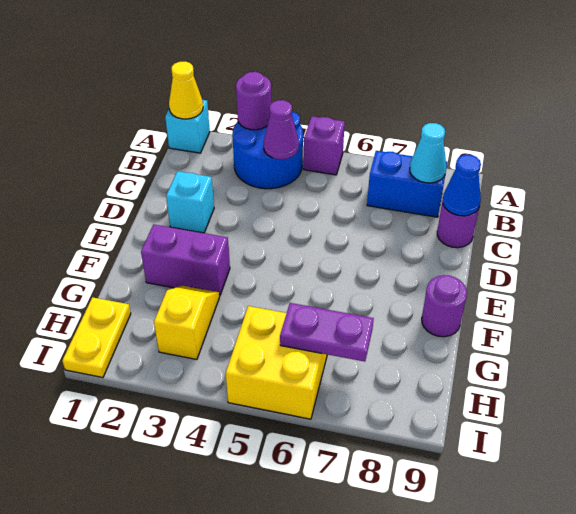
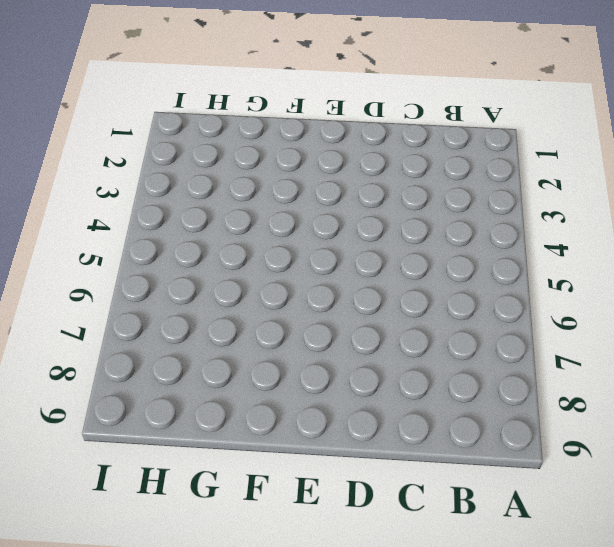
none -> cyan brick A1 level 1
none -> blue round brick A3:B4 level 1
none -> purple brick A5 level 1

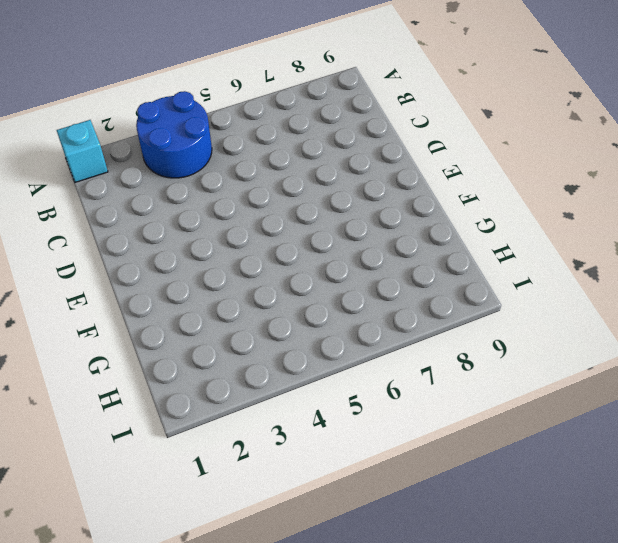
none -> purple brick A5 level 1
none -> blue brick B7:B8 level 1
none -> purple round brick C9 level 1

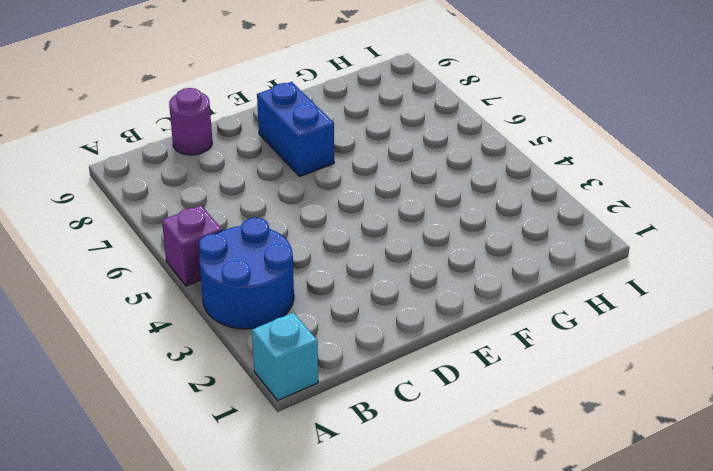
blue brick E7:E8 level 1 -> blue brick B7:B8 level 1
none -> cyan brick D2 level 1
none -> purple brick F2:F3 level 1
none -> purple round brick F9 level 1

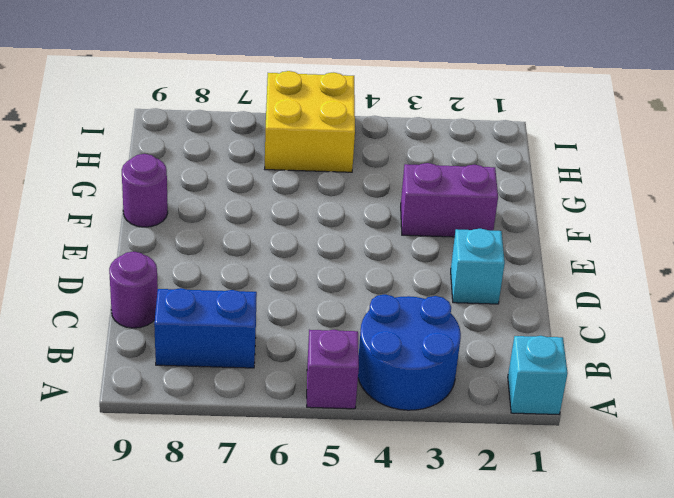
none -> yellow slope G3:H3 level 1 top H
none -> yellow plate H1:I1 level 1
none -> yellow cone A1 level 2

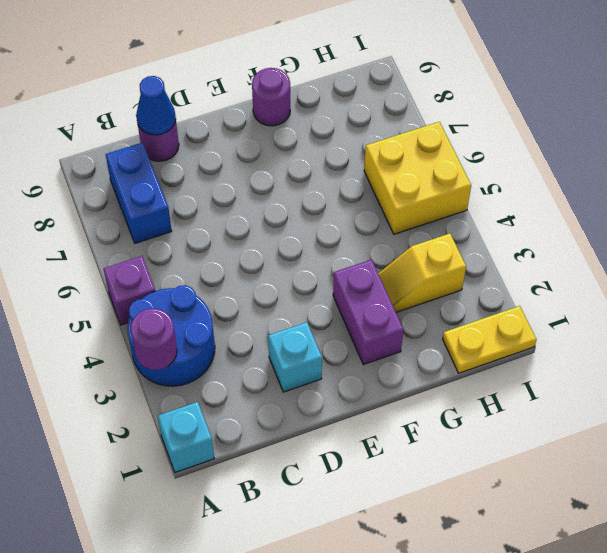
none -> yellow cone A1 level 2
none -> purple cone B4 level 2
none -> cyan cone B8 level 2

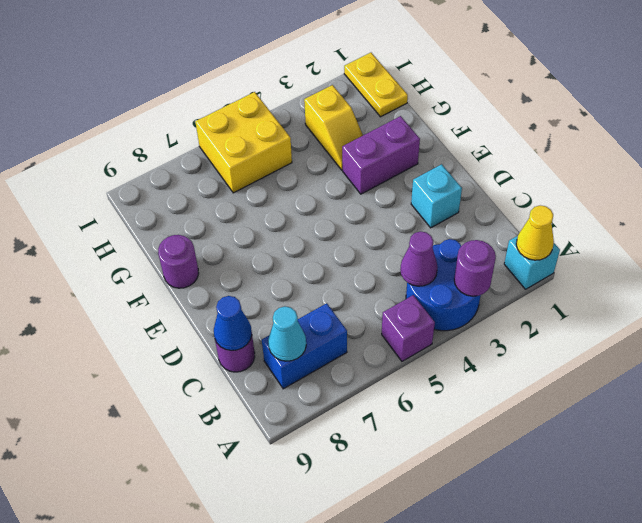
none -> purple plate H6:H7 level 2

